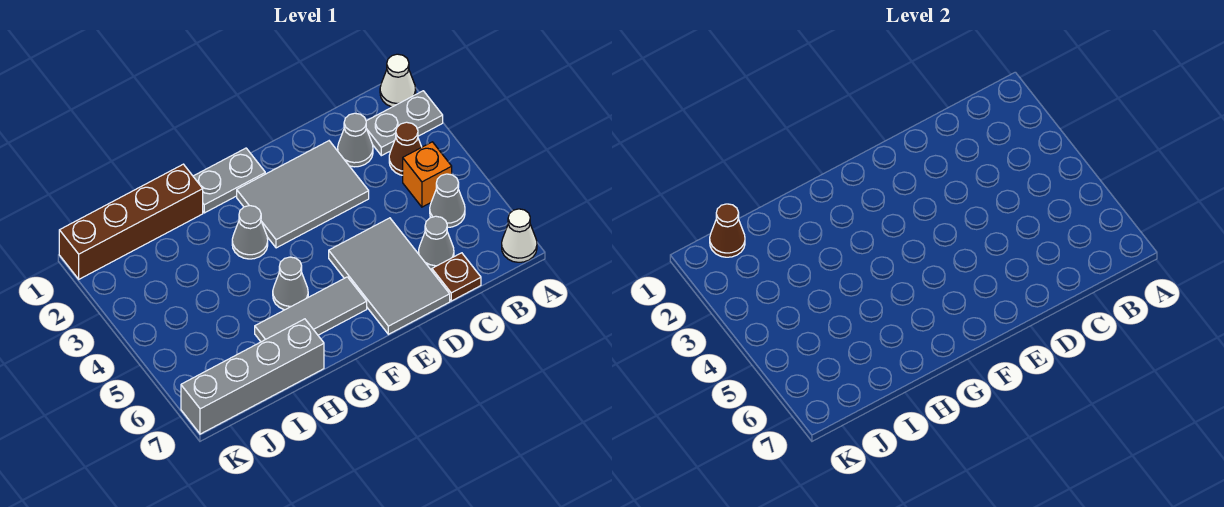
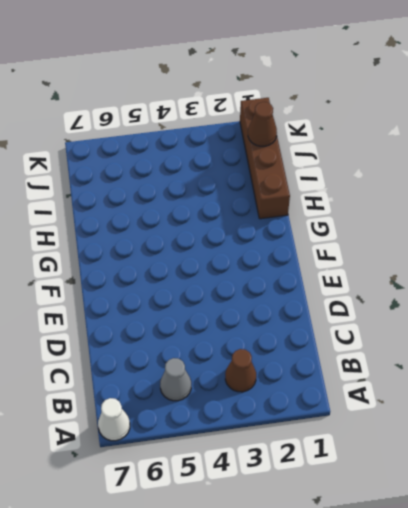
none -> white cone A1 level 1
none -> grey plate A2:B2 level 1
none -> orange brick B4 level 1

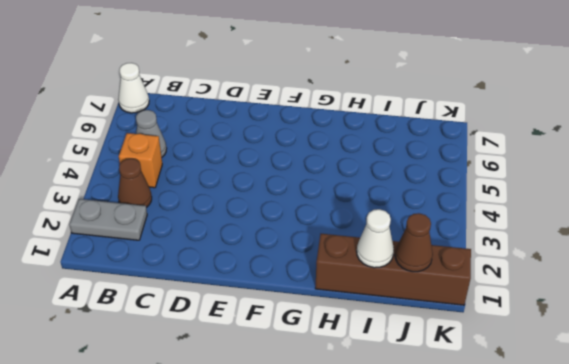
white cone I1 level 2 -> white cone A1 level 1
none -> grey cone C2 level 1
none -> grey cone C6 level 1
none -> brown plate C7 level 1

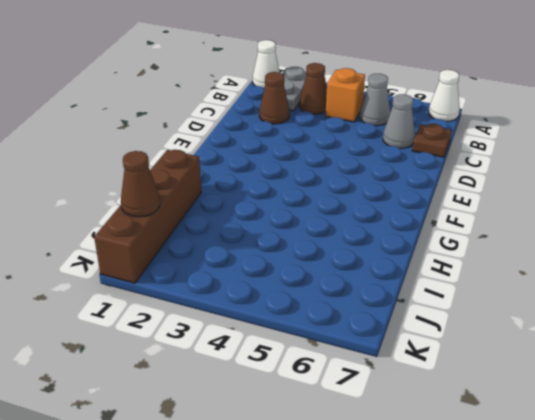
brown cone C2 level 1 -> grey cone C2 level 1
none -> grey tile D2:F3 level 1
none -> grey tile D5:E7 level 1
none -> grey plate F1:G1 level 1

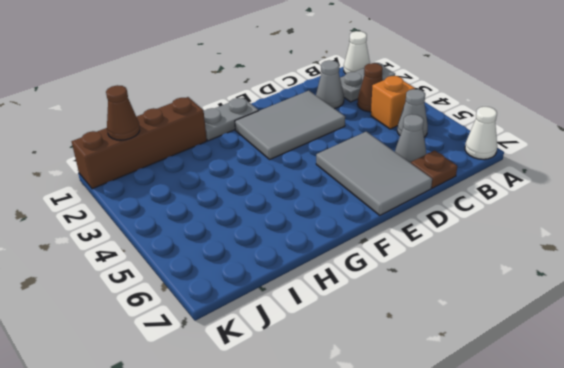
none -> grey tile F6:H6 level 1
none -> grey cone G3 level 1
none -> grey cone G5 level 1

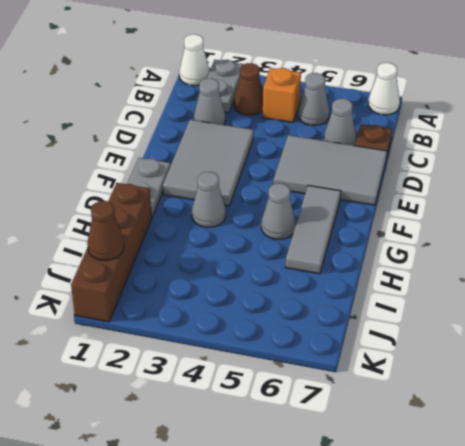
none -> grey brick H7:K7 level 1

